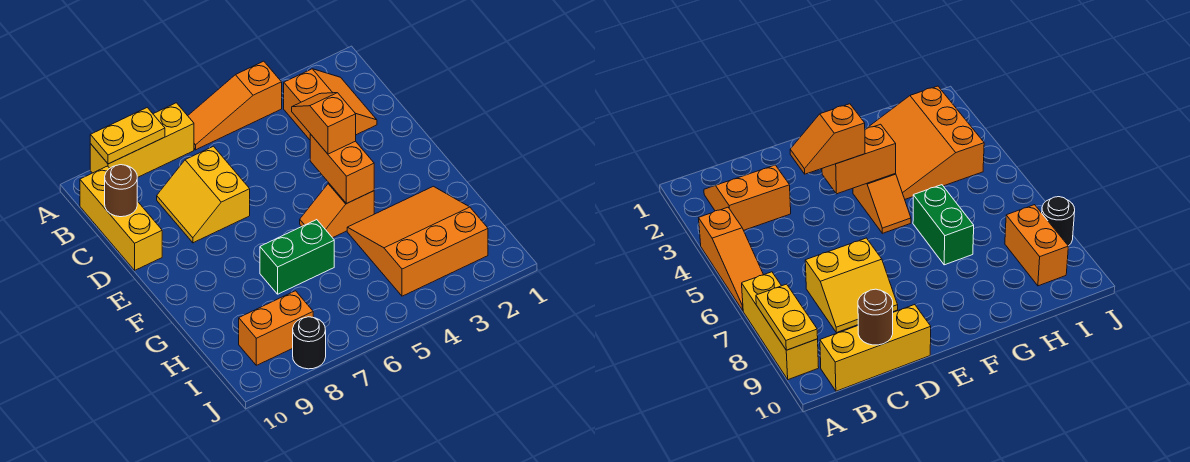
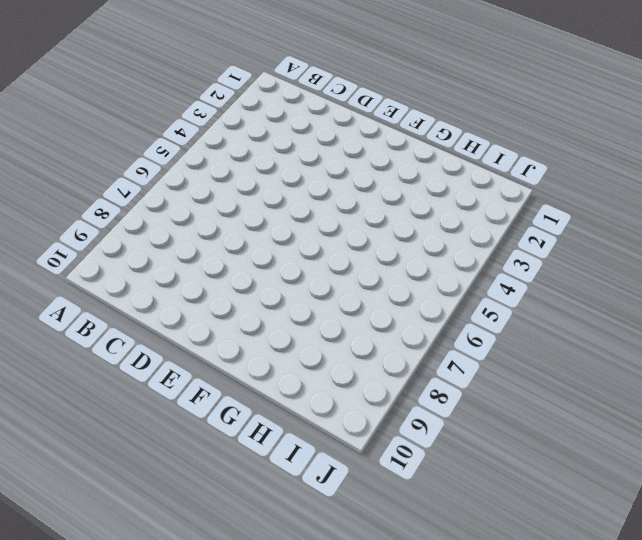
none -> orange slope A4:A6 level 1 top 4
none -> yellow brick A7:A9 level 1
none -> orange slope B2:C3 level 1 top 3

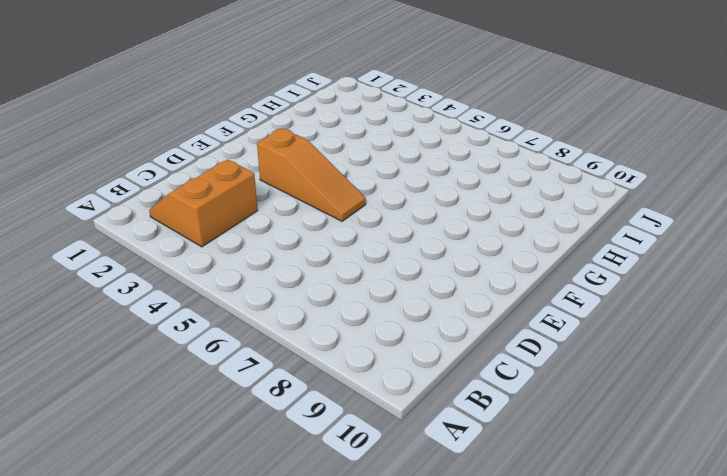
orange slope E3:E5 level 1 top 3 -> orange slope A4:A6 level 1 top 4
none -> yellow brick A7:A9 level 1
none -> yellow brick B10:D10 level 1
none -> yellow slope C7:D8 level 1 top 7

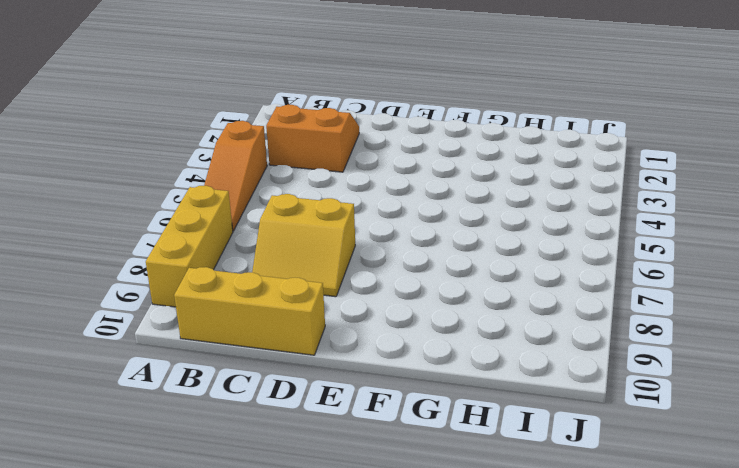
none -> orange slope F4:F5 level 1 top 4
none -> orange slope G2:I4 level 1 top I
none -> green brick G6:G7 level 1

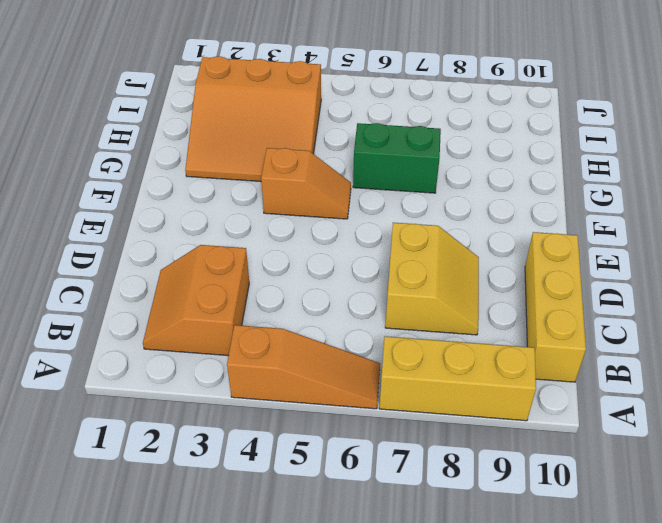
none -> orange brick I8:I9 level 1
none -> black round brick J8 level 1
none -> yellow plate A8:A9 level 2

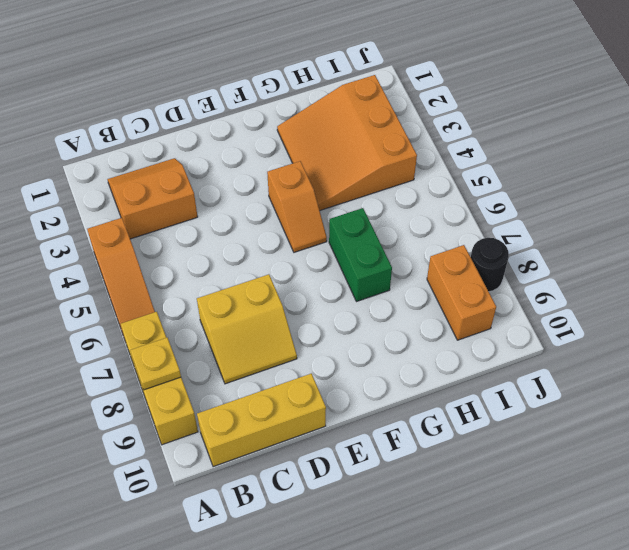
yellow plate A8 level 2 -> yellow plate A8:A9 level 2
none -> brown round brick C10 level 2
none -> orange brick E4:F4 level 2
none -> orange slope D4:E4 level 3 top E

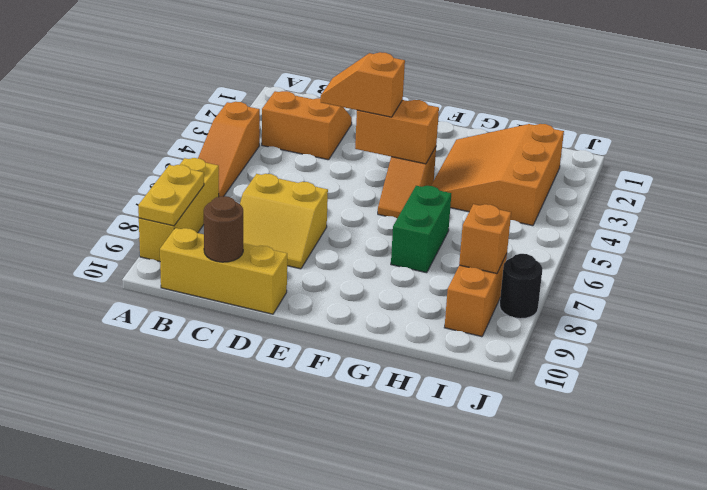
orange brick I8 level 2 -> none

